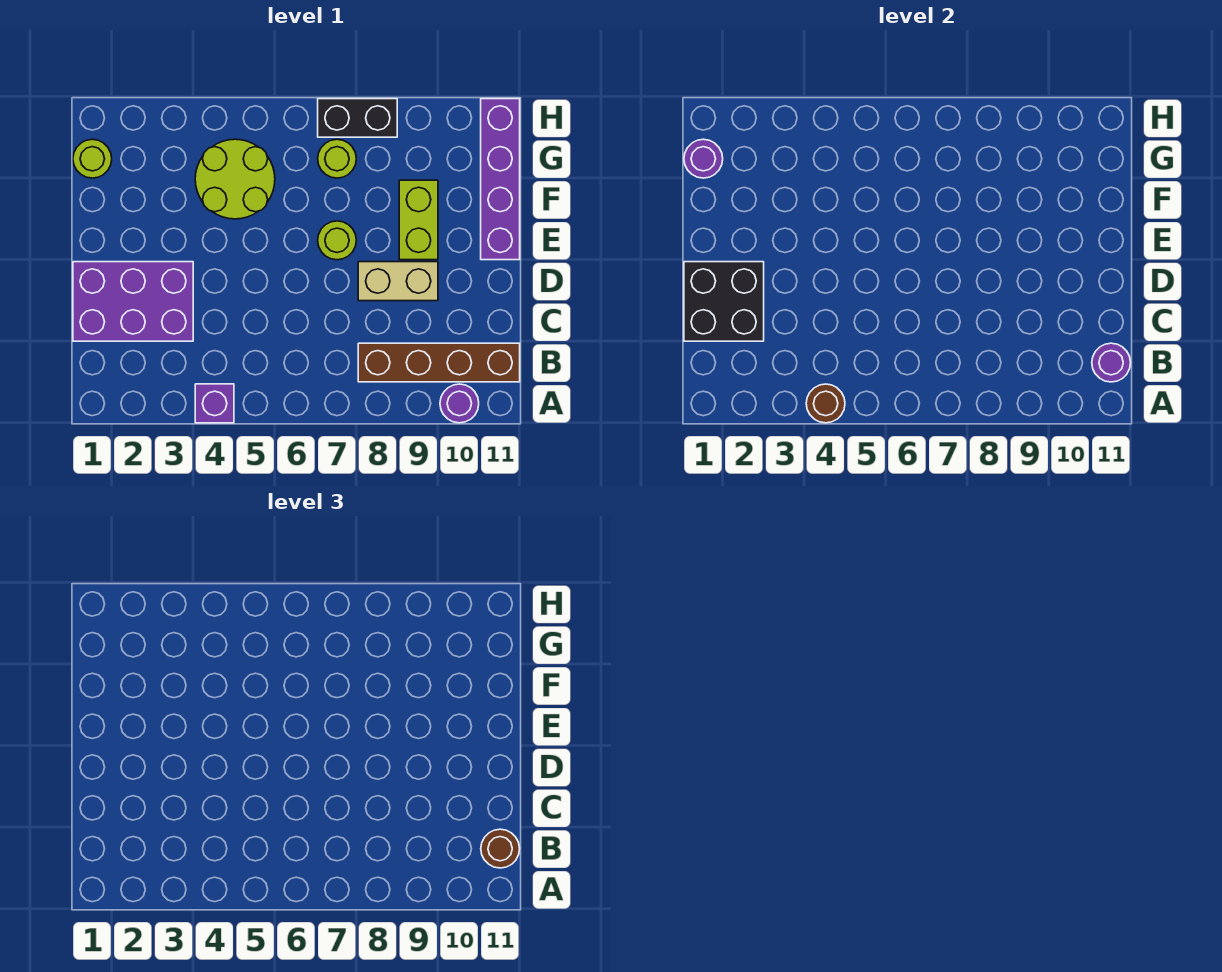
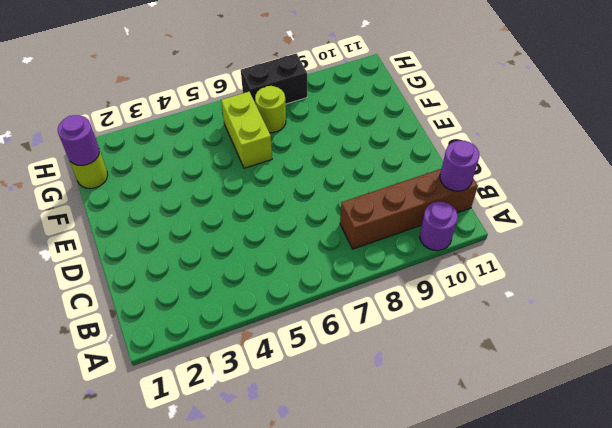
lime brick F6:G6 level 1 -> lime brick E9:F9 level 1
none -> purple brick A4 level 1
none -> purple brick C1:D3 level 1
none -> tan brick D8:D9 level 1

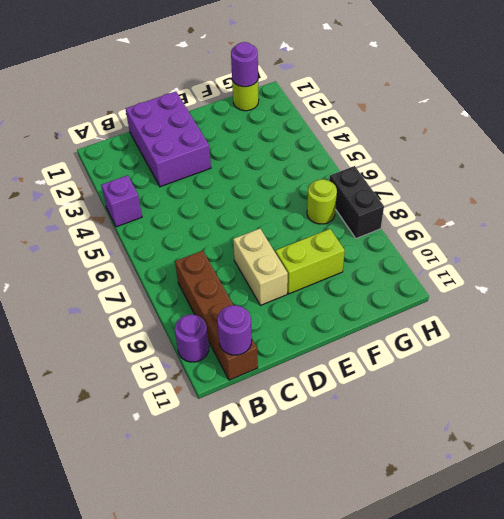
none -> lime round brick E7 level 1
none -> purple brick E11:H11 level 1
none -> lime round brick F4:G5 level 1

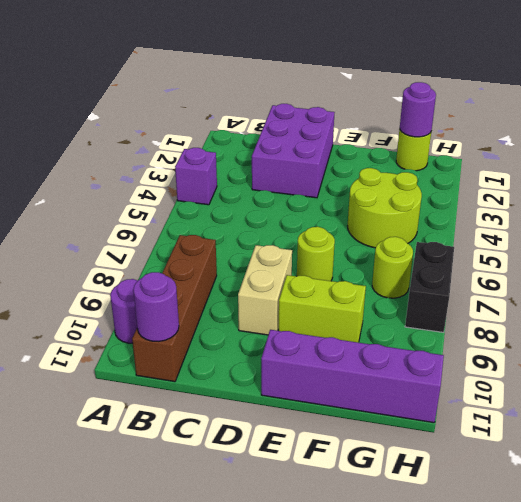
none -> brown round brick A4 level 2
none -> black brick C1:D2 level 2
none -> brown round brick B11 level 3

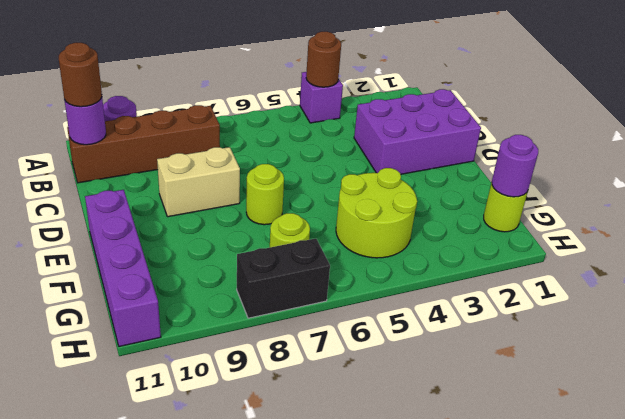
none -> lime brick E9:F9 level 1
none -> black brick C1:D2 level 2

